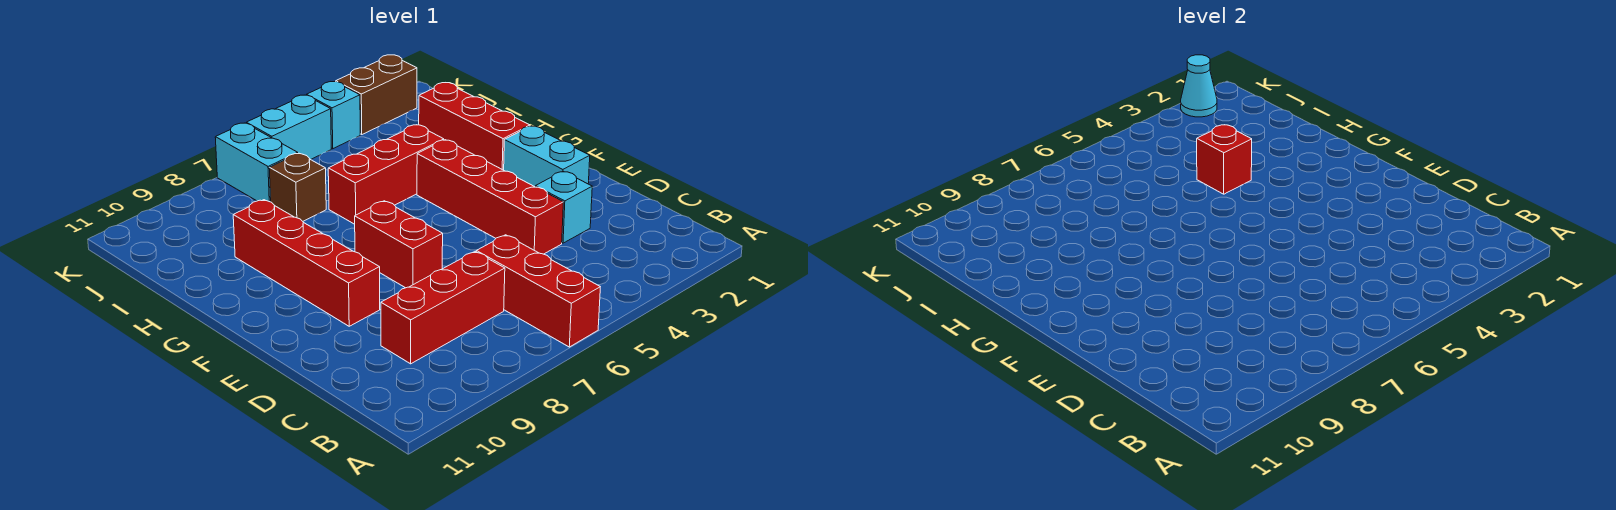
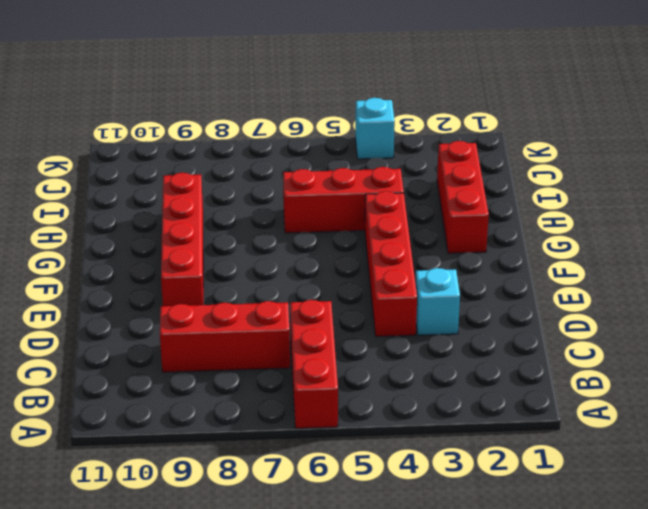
none -> cyan brick E2:F2 level 1
none -> red brick E7:F7 level 1
none -> brown brick I7 level 1

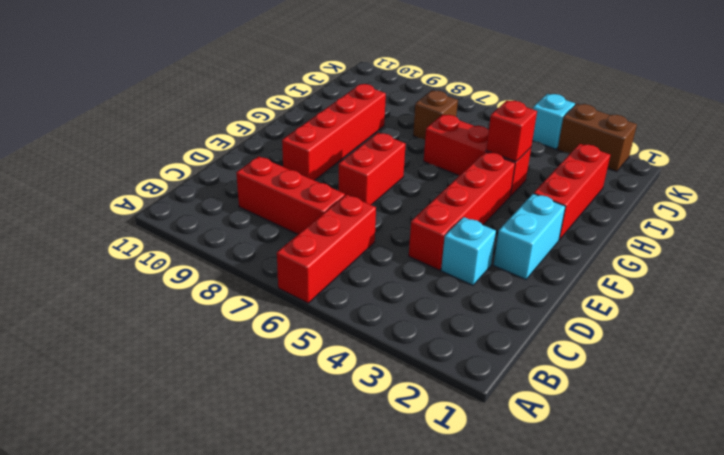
none -> cyan brick J7:K7 level 1
none -> cyan brick K5:K6 level 1
none -> cyan cone K2 level 2

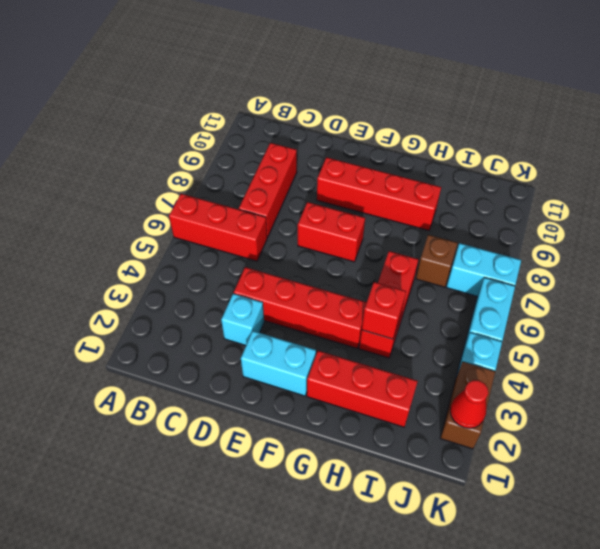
red cone K2 level 2 -> cyan cone K2 level 2

